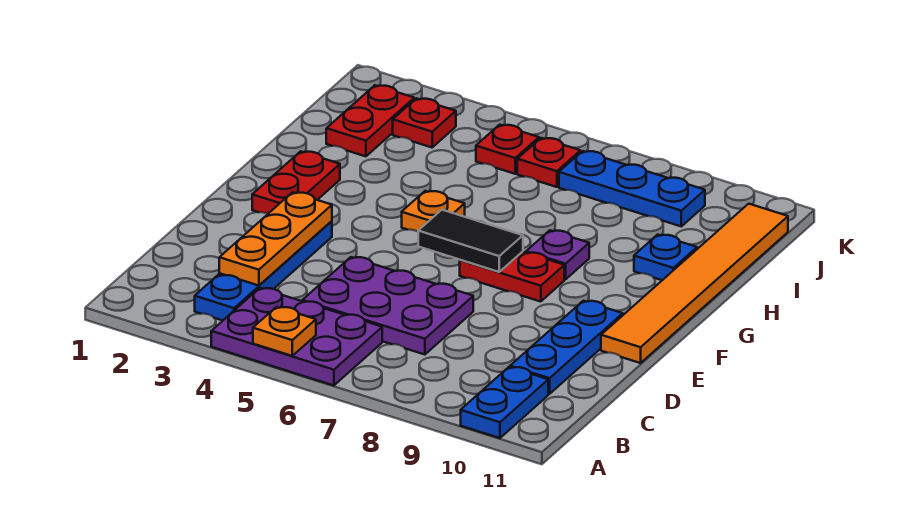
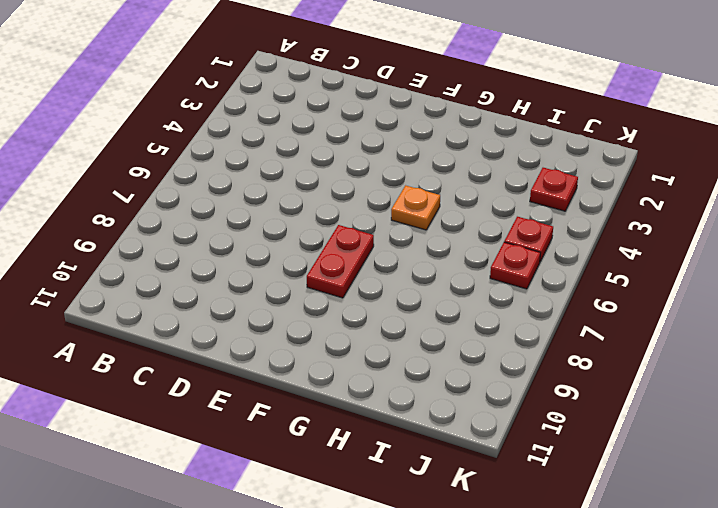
none -> purple plate A4:B6 level 1
none -> blue plate A10:B10 level 1
none -> blue plate B3:E3 level 1

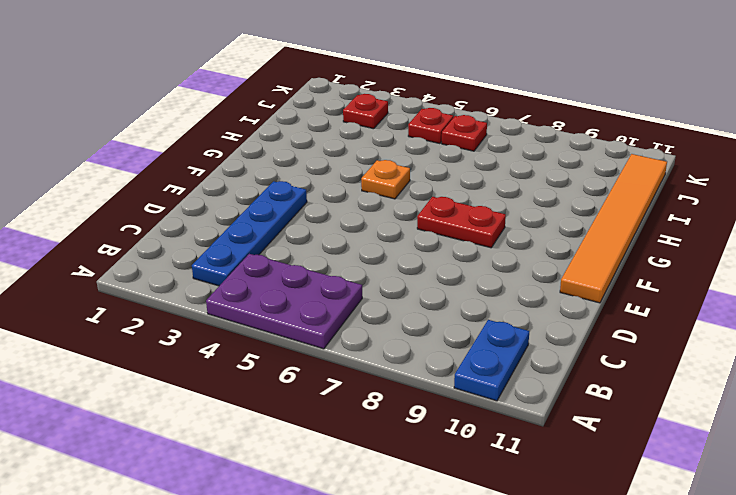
none -> purple plate C5:D7 level 1
none -> blue plate C10:E10 level 1
none -> red plate F2:G2 level 1

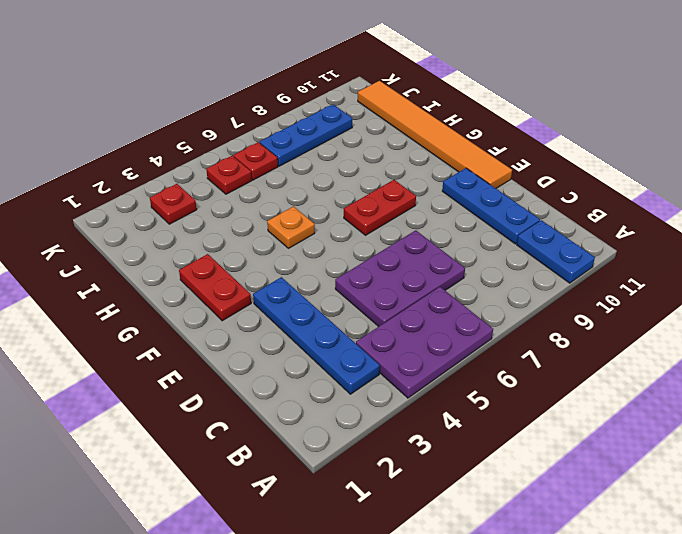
none -> purple plate G8 level 1
none -> blue plate H10 level 1
none -> red plate I2:J2 level 1

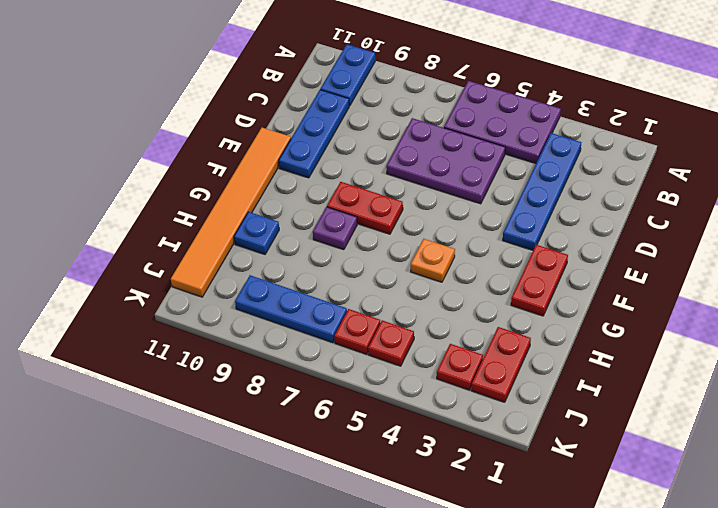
none -> orange plate A5 level 2
none -> orange plate C3:E3 level 2
none -> black tile F6:F7 level 2

